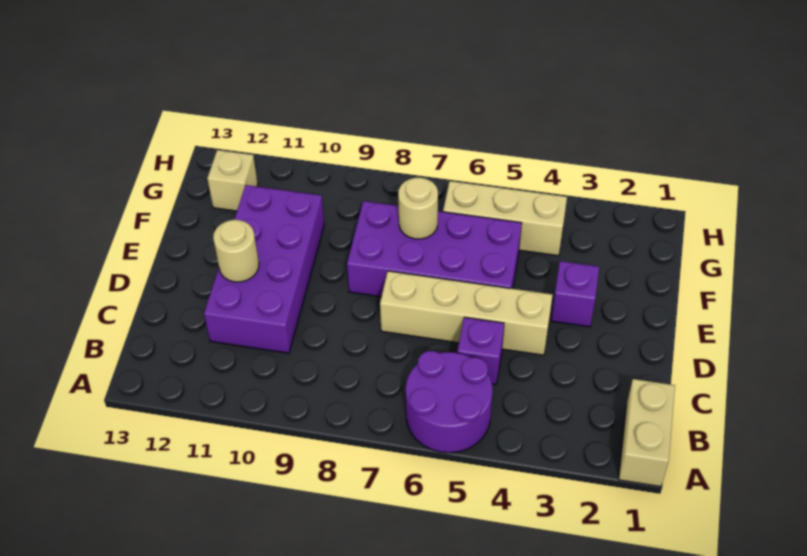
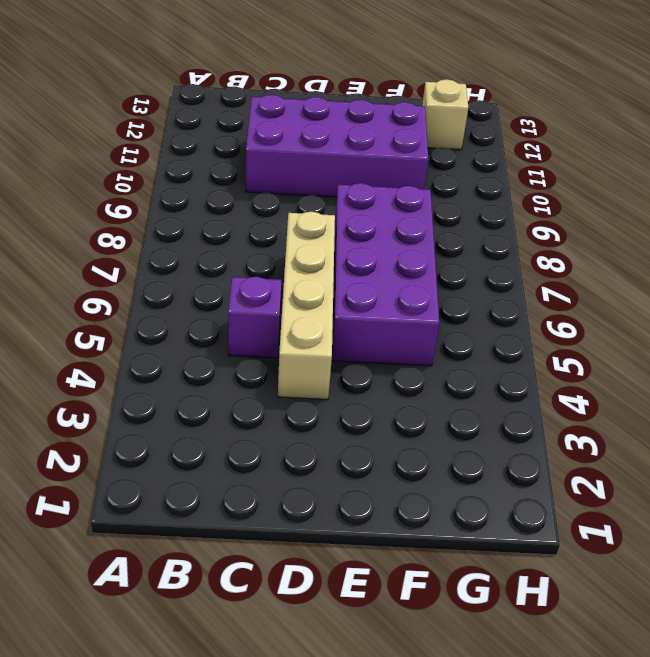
none -> tan brick A1:B1 level 1
none -> purple round brick A5:B6 level 1

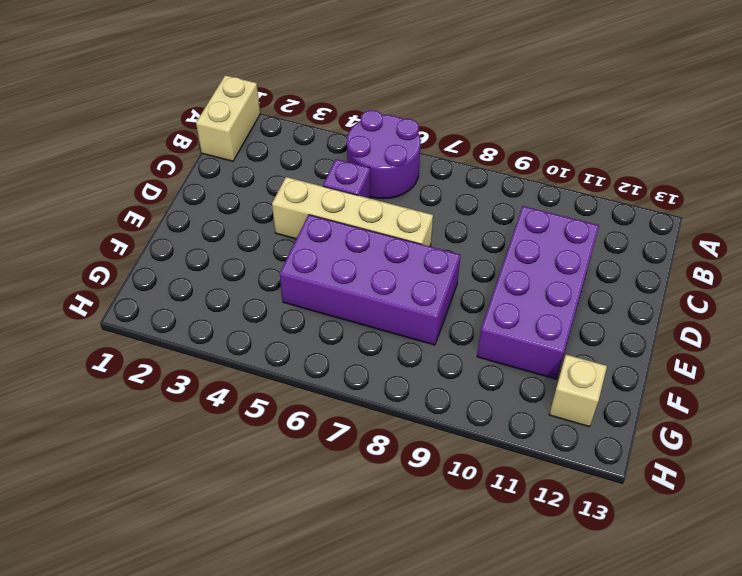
none -> purple brick E3 level 1
none -> tan brick G4:G6 level 1

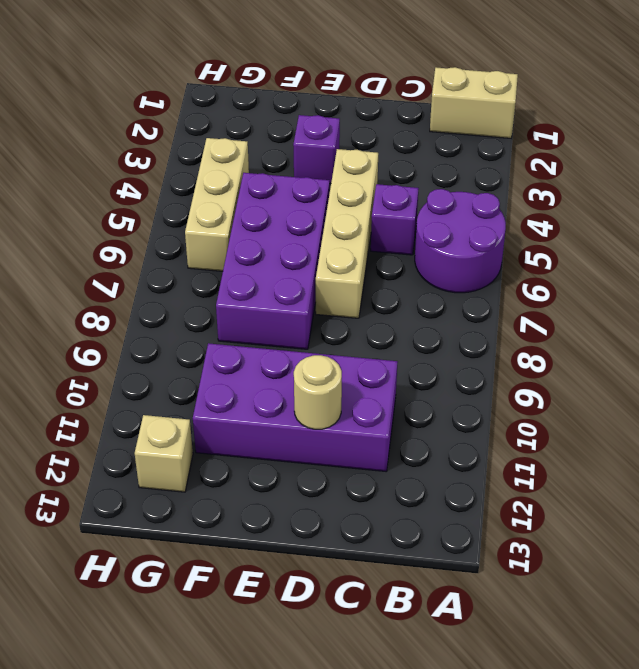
none -> tan round brick F7 level 2

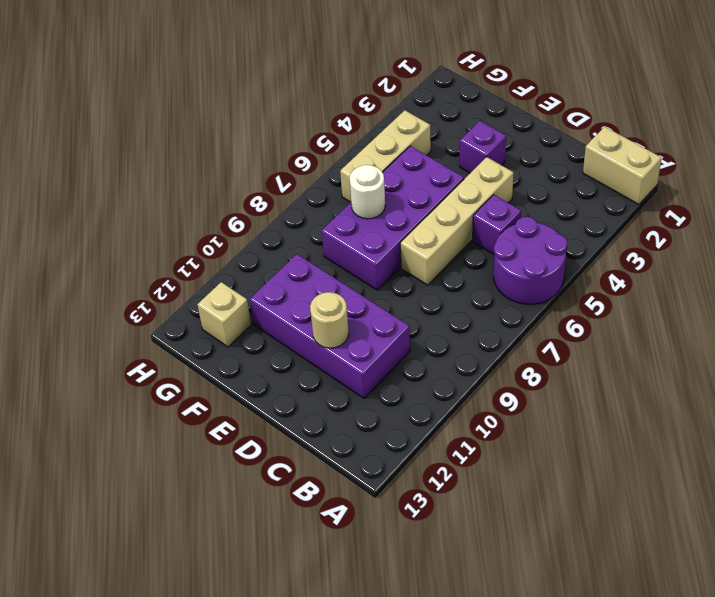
white round brick F7 level 2 -> tan round brick F7 level 2

